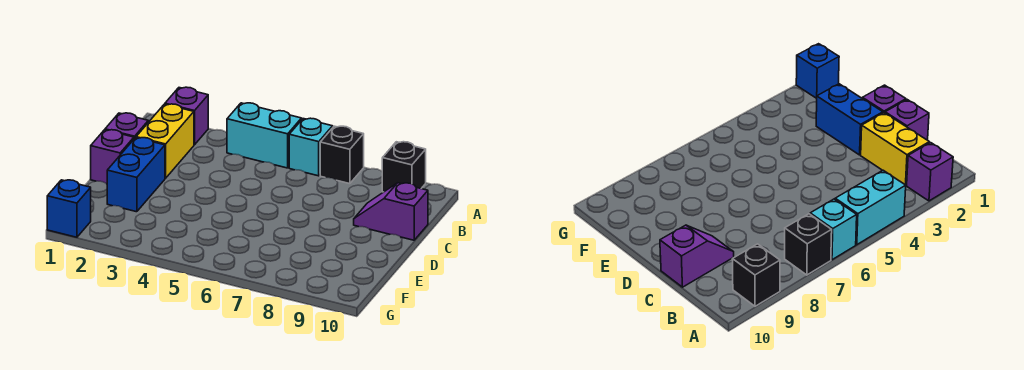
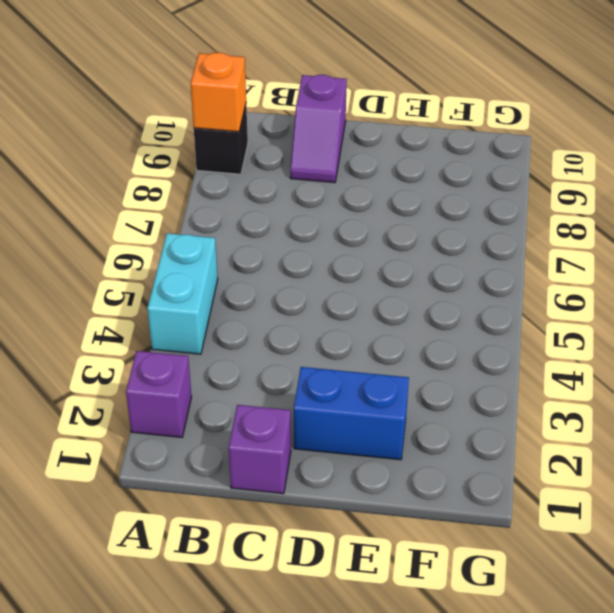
orange brick A9 level 2 -> none
none -> cyan brick A6 level 1
none -> black brick A7 level 1

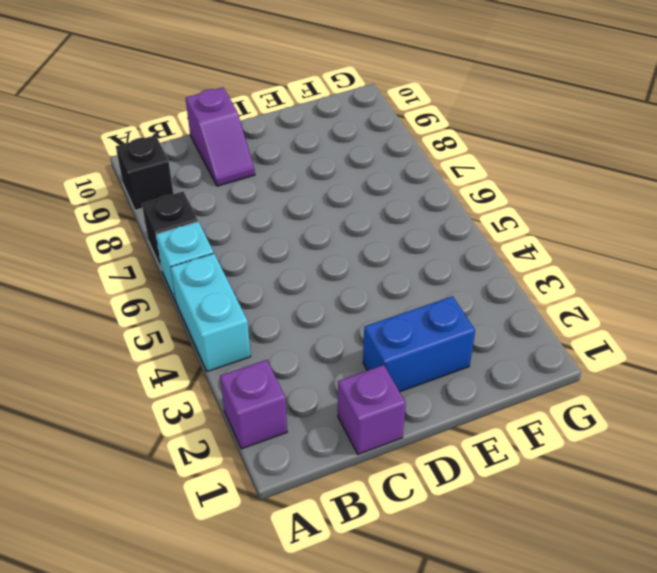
none -> yellow brick B2:C2 level 1
none -> purple brick D1 level 1

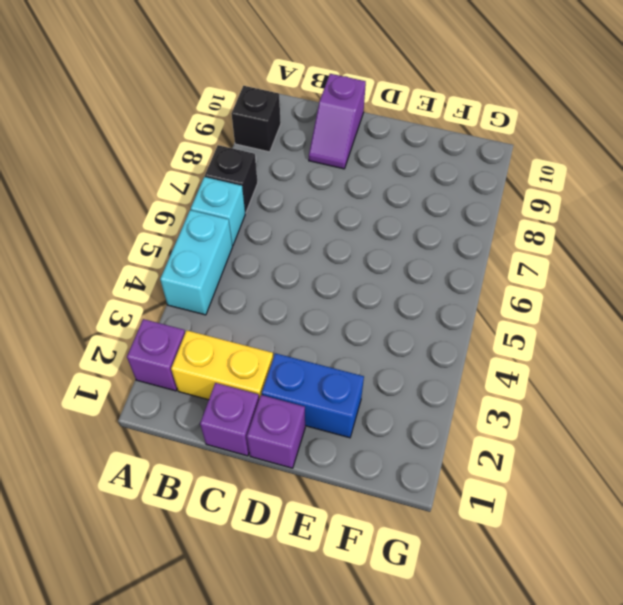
none -> blue brick G1 level 1

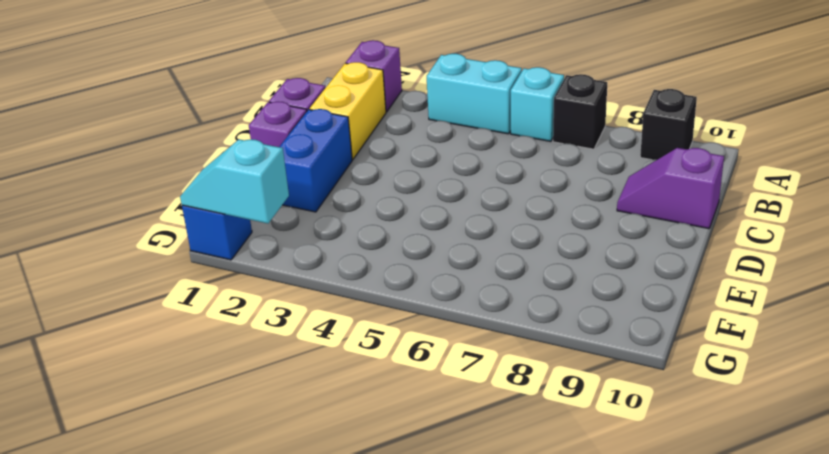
cyan slope G1:G2 level 2 top 2 -> none

